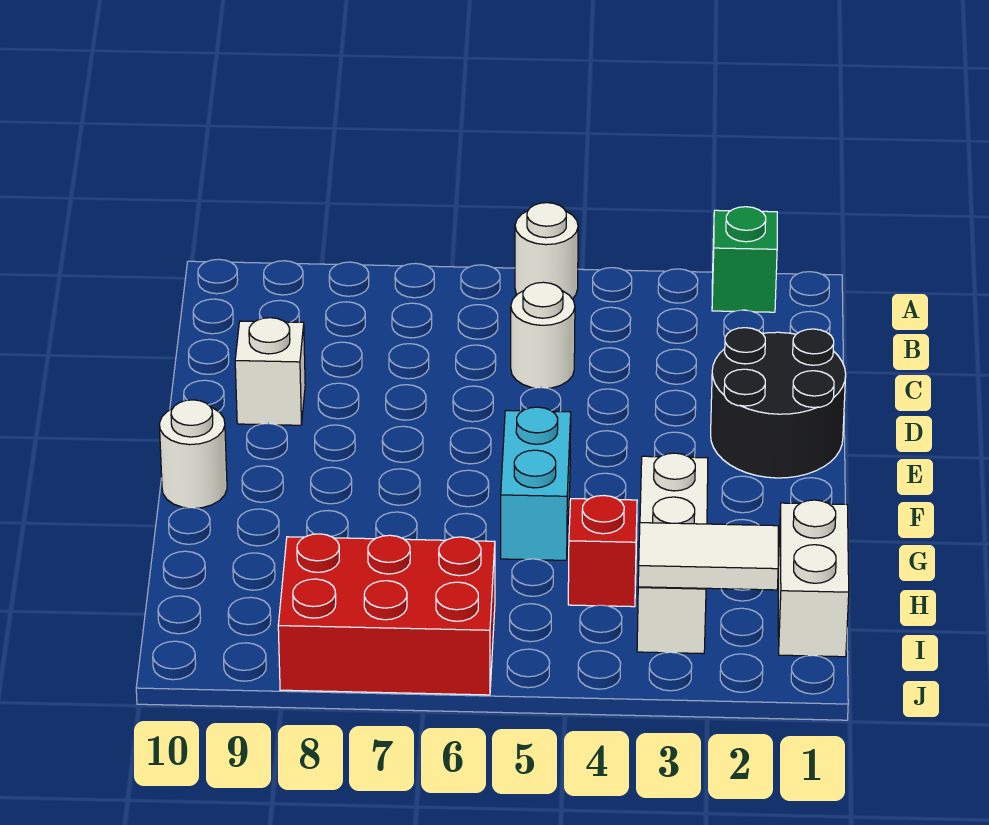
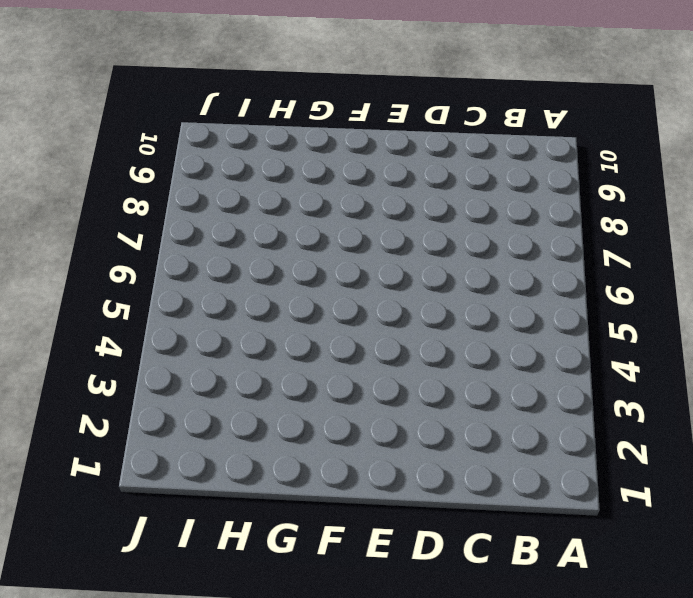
none -> green brick A2 level 1
none -> white round brick A5 level 1
none -> white round brick C5 level 1

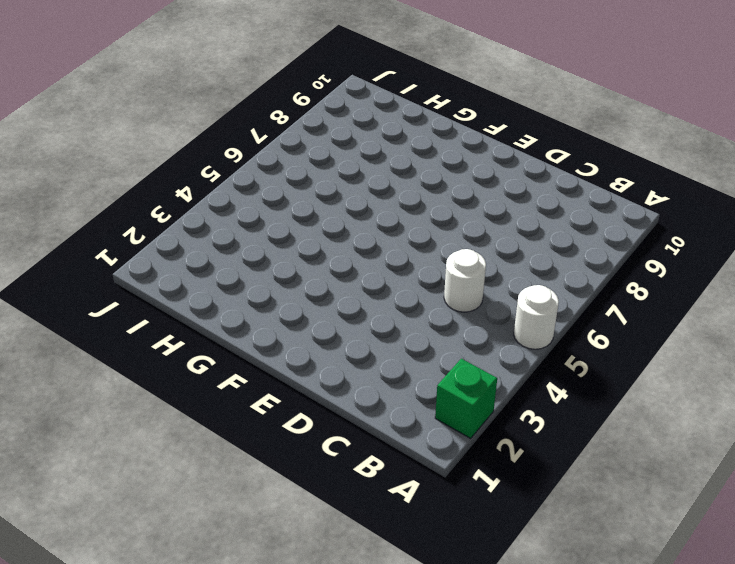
none -> black round brick D1:E2 level 1
none -> white brick D9 level 1
none -> cyan brick F5:G5 level 1

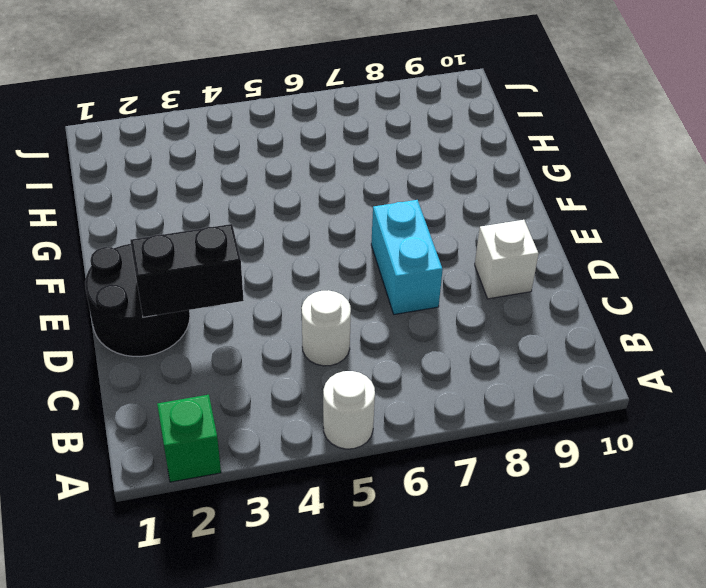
black brick D2:D3 level 2 -> none
cyan brick D7:E7 level 1 -> cyan brick F5:G5 level 1
none -> white round brick F10 level 1
none -> white brick G3:I3 level 1
none -> white brick H1:I1 level 1

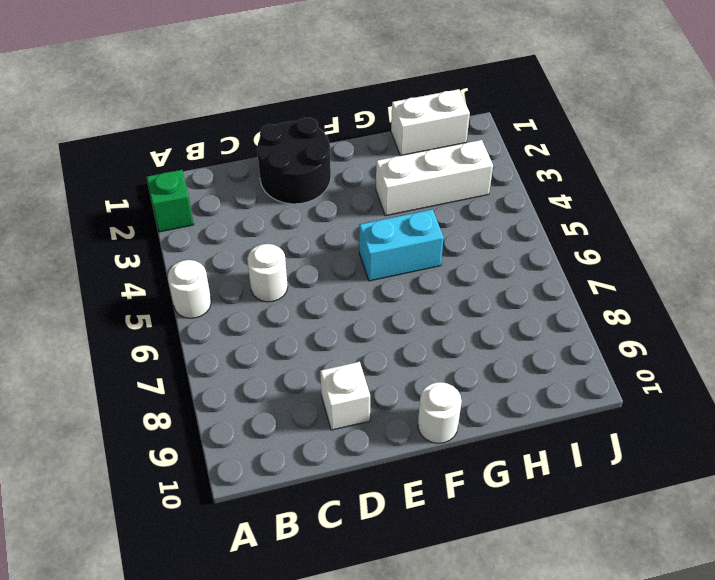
none -> red brick H4 level 1
none -> red brick I6:J8 level 1
none -> white tile I2:I3 level 2

